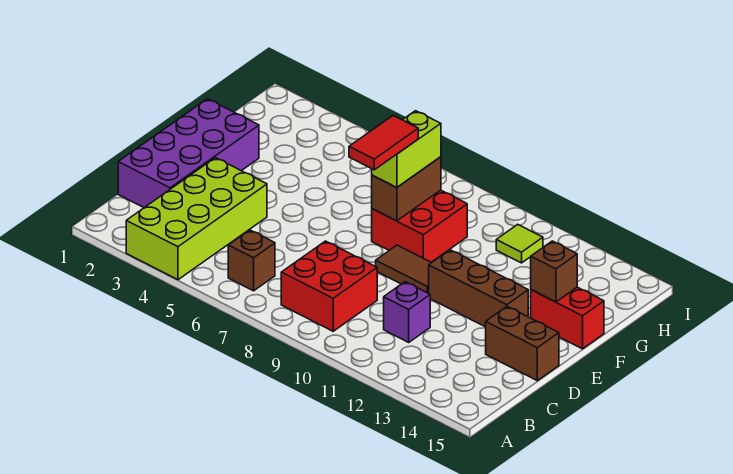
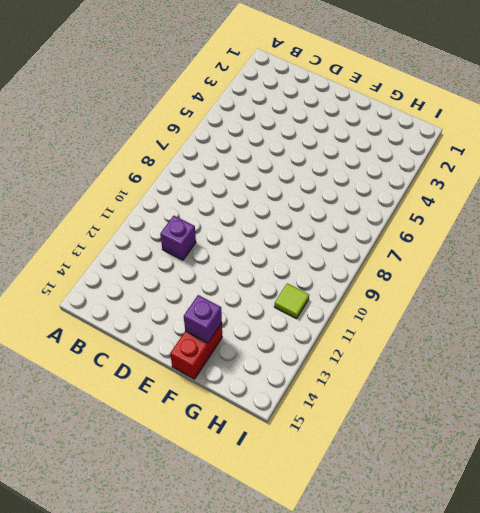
purple brick F14 level 2 -> brown brick F14 level 2
none -> lime brick A3:D4 level 1
none -> brown brick B6 level 1
none -> red brick B8:C9 level 1

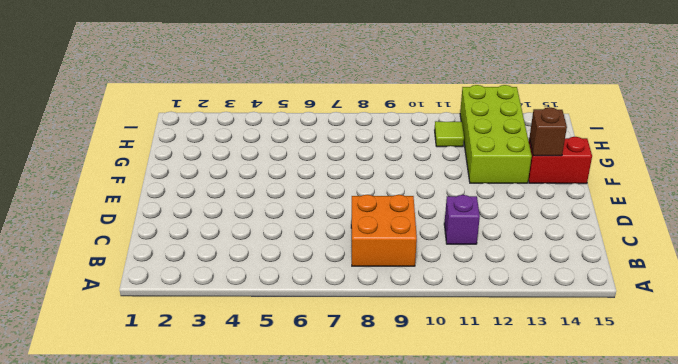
orange brick B8:C9 level 1 -> red brick B8:C9 level 1
lime brick F12:I13 level 1 -> lime brick A3:D4 level 1
none -> brown brick B6 level 1
none -> purple brick C1:F2 level 1
none -> brown brick D14:D15 level 1

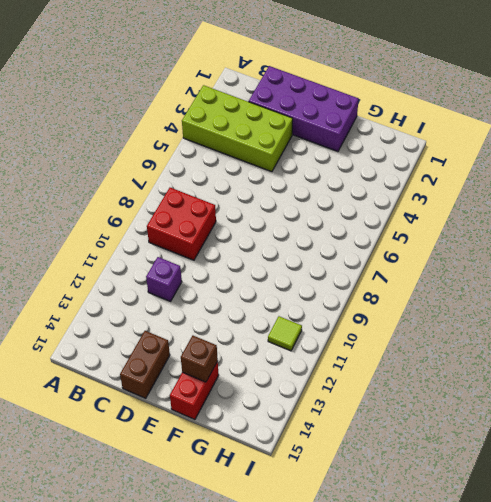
none -> brown brick B6 level 1
none -> brown tile E9:E10 level 1
none -> brown brick E11:E13 level 1

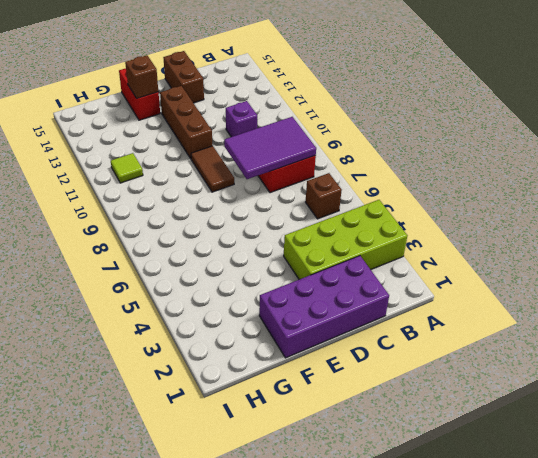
purple tile B8:D9 level 2 -> none
none -> red brick F8:G9 level 1
none -> brown brick F8:G8 level 2
none -> lime brick F8:G8 level 3

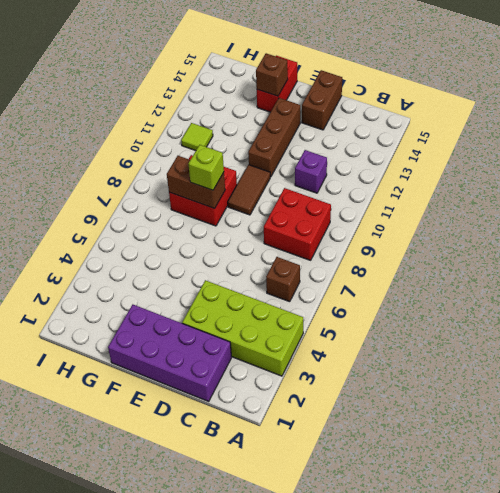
lime brick F8 level 3 -> lime brick F8:G8 level 3
none -> red tile E8:F8 level 4

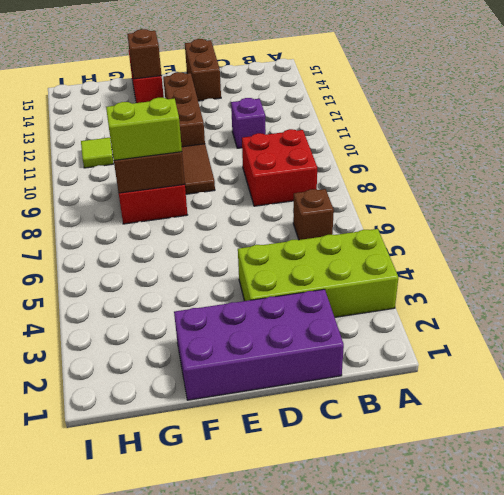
none -> red tile E8:F8 level 4

